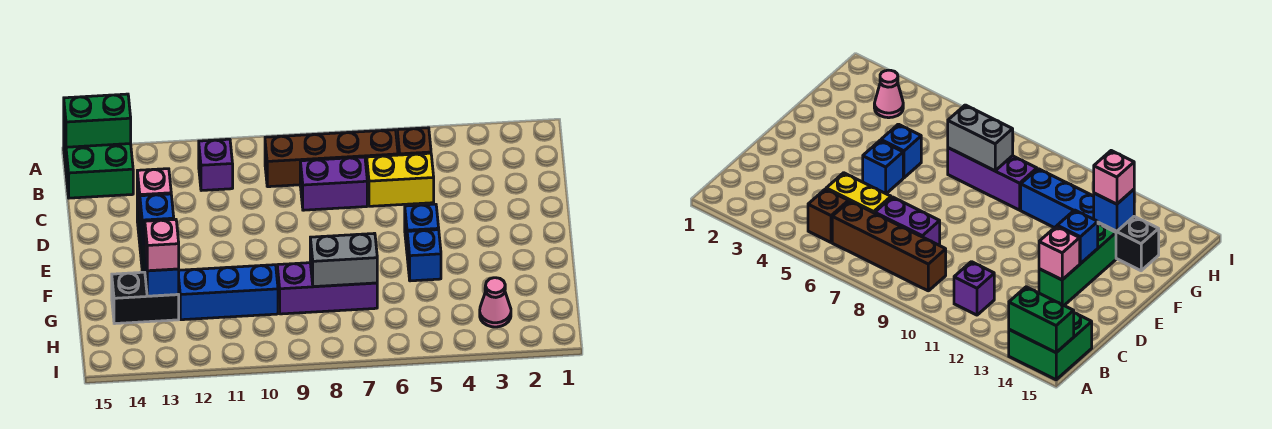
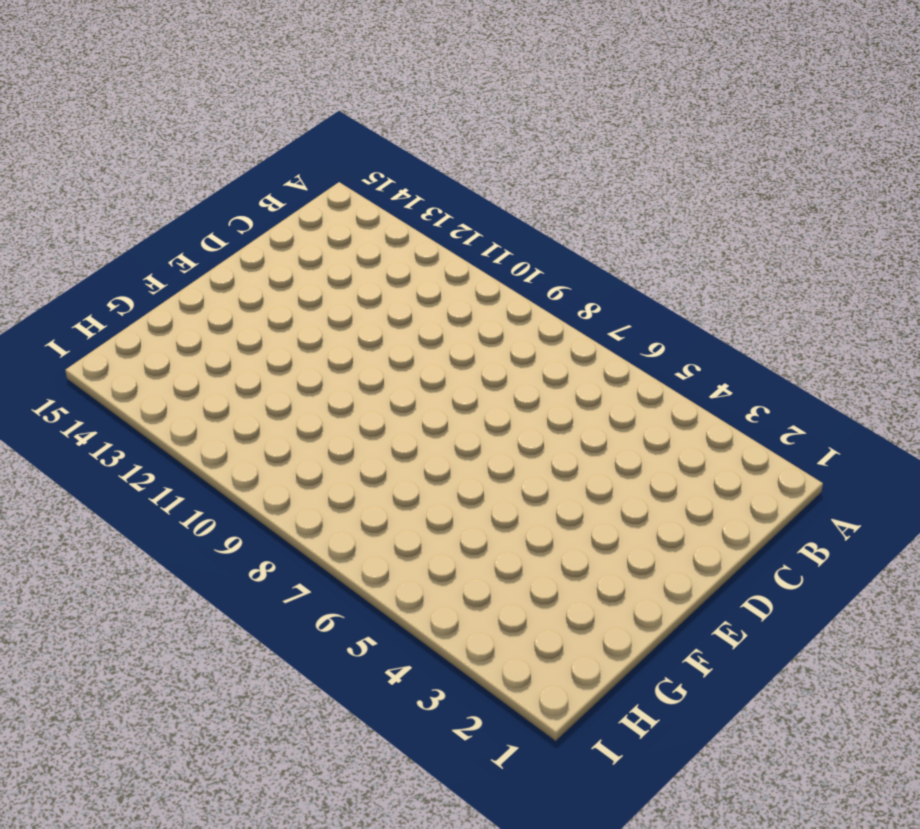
none -> green brick A14:B15 level 1
none -> brown brick B5 level 1
none -> brown brick B6:B9 level 1

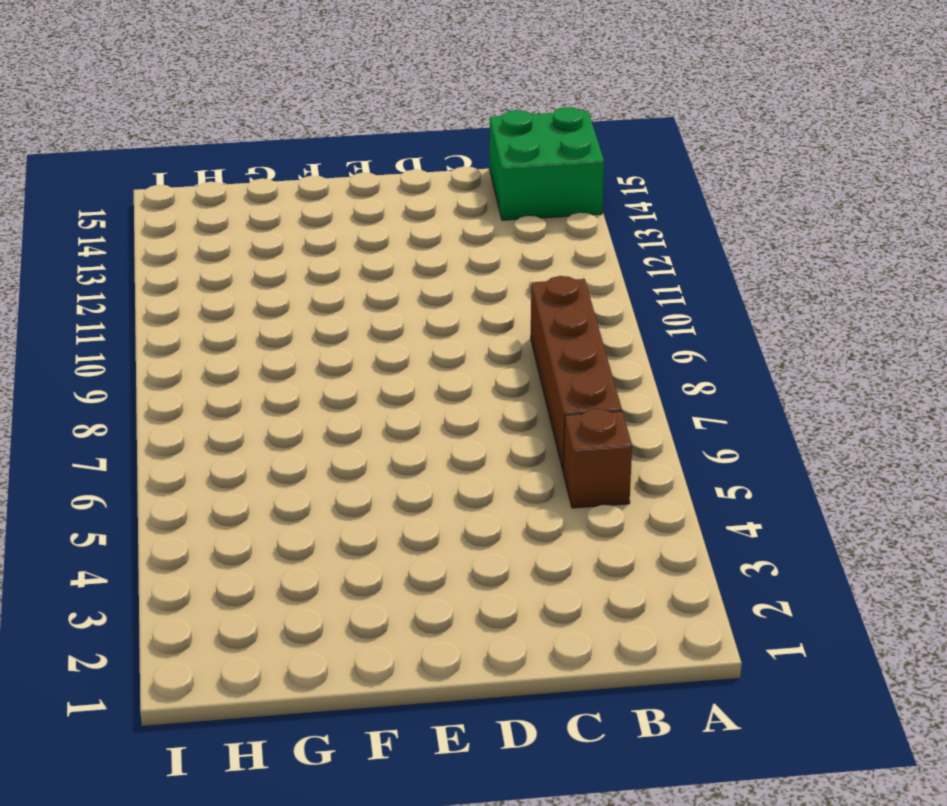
none -> purple brick B11 level 1
none -> yellow brick C5:C6 level 1
none -> purple brick C7:C8 level 1

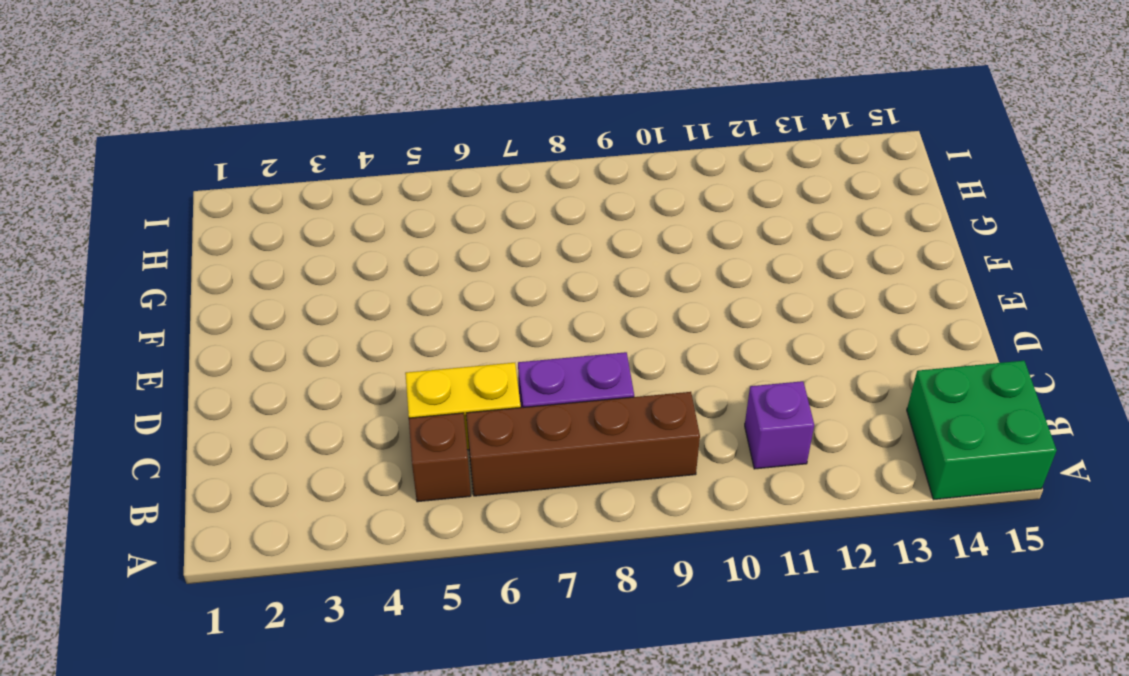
none -> green brick D13:F13 level 1
none -> blue brick E5 level 1
none -> blue brick F5 level 1

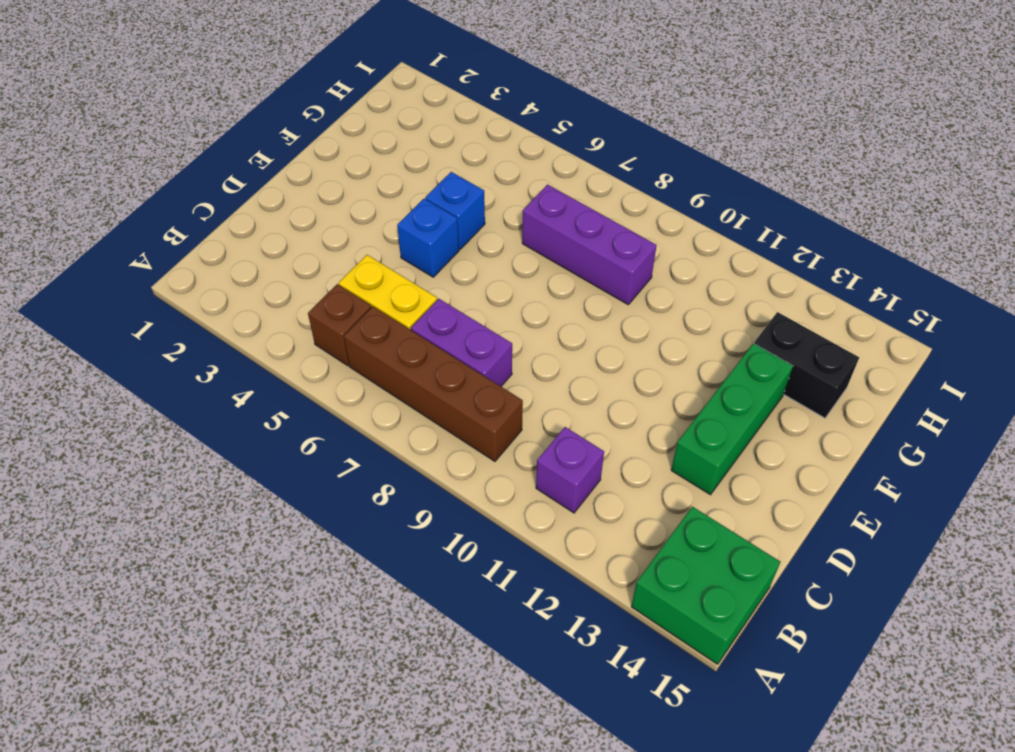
none -> blue brick G10:G12 level 1
none -> pink cone H3 level 1
none -> green brick A14:A15 level 2

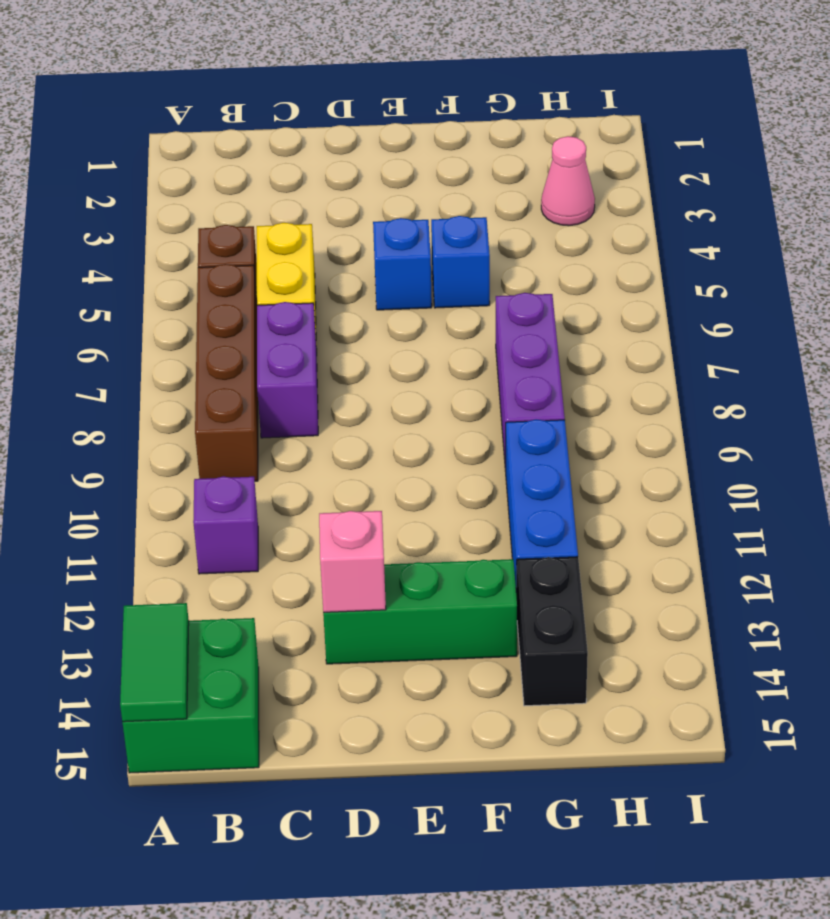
green tile A14:A15 level 2 -> green brick A14:A15 level 2
none -> blue brick E13 level 2
none -> grey brick G7:G8 level 2
none -> blue brick G13 level 2

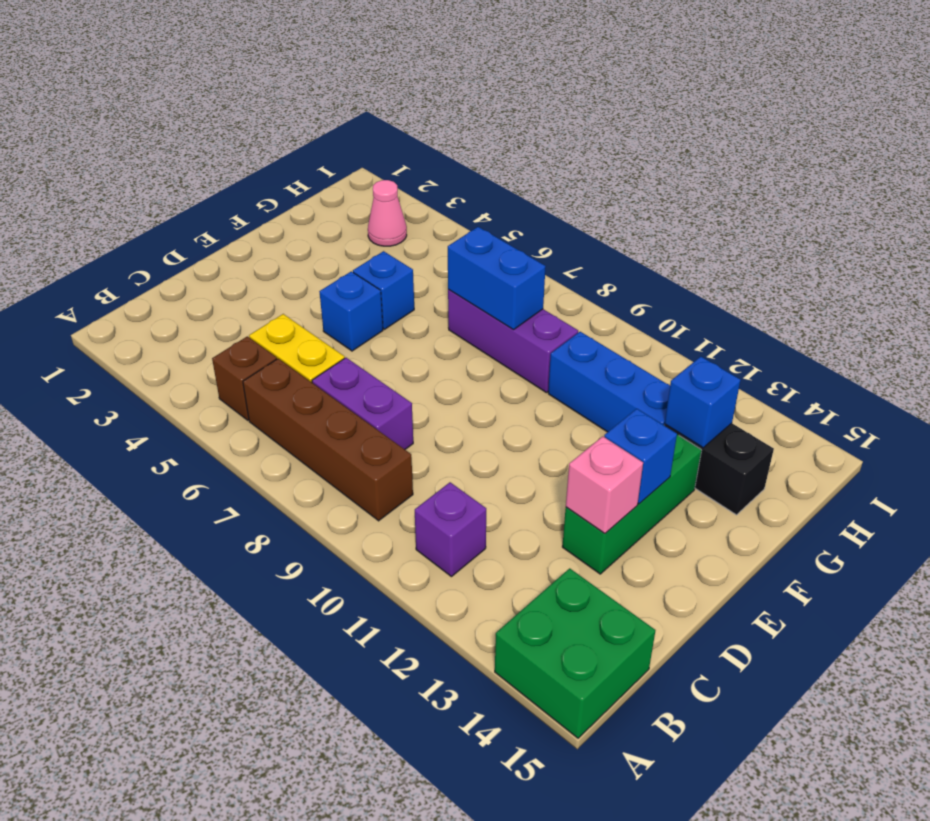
blue brick G7:G8 level 2 -> grey brick G7:G8 level 2
none -> green brick A14:A15 level 2
none -> pink brick G13 level 3

